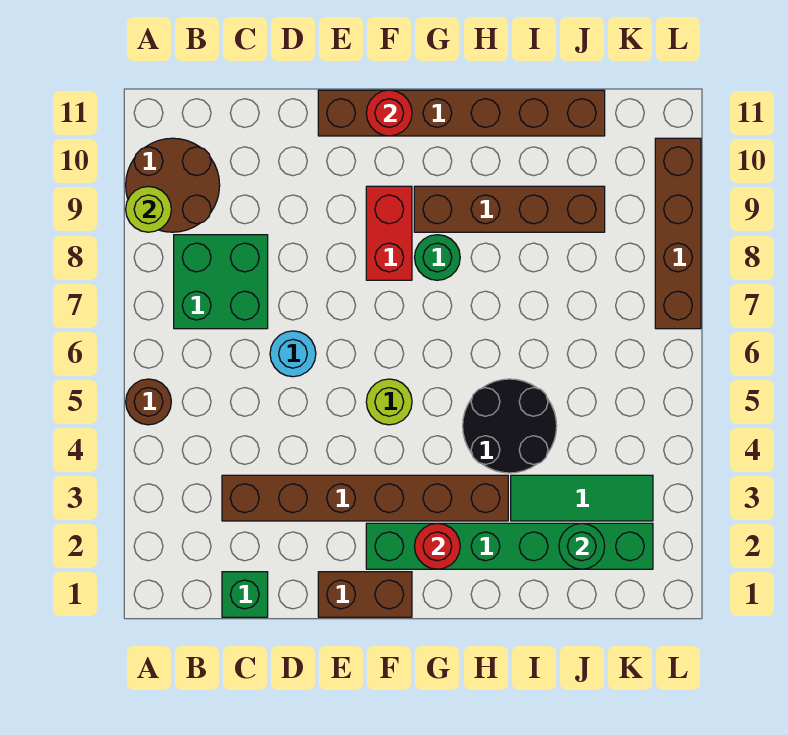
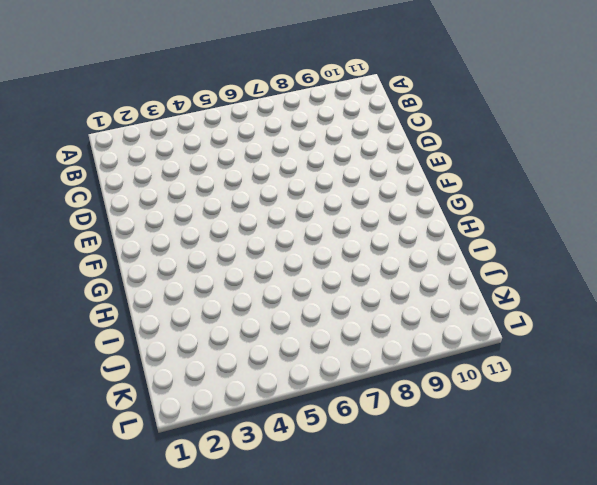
none -> brown round brick A5 level 1
none -> brown round brick A9:B10 level 1
none -> green brick B7:C8 level 1

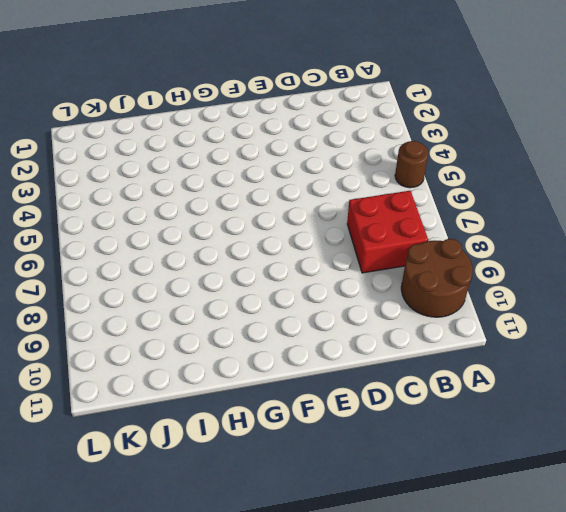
red brick B7:C8 level 1 -> green brick B7:C8 level 1
none -> green brick C1 level 1
none -> brown brick C3:H3 level 1
none -> cyan round brick D6 level 1

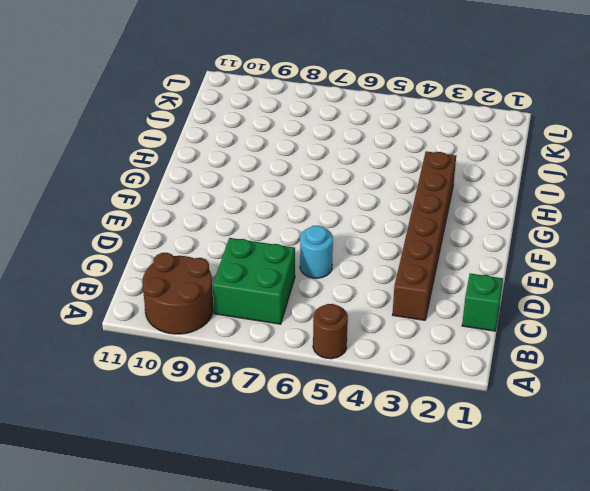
none -> brown brick E1:F1 level 1
none -> brown brick E11:J11 level 1
none -> green brick F2:K2 level 1

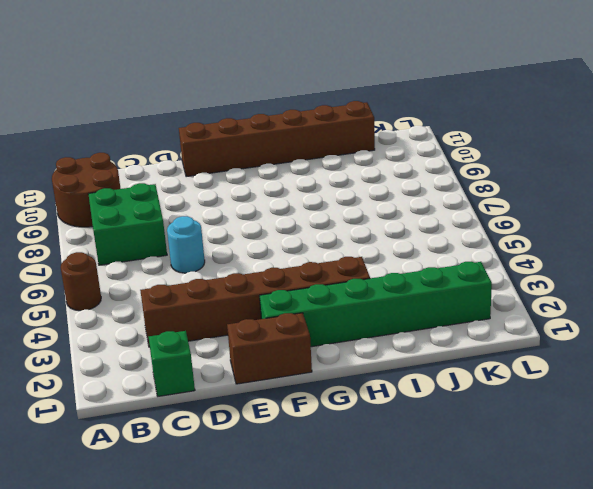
none -> lime round brick F5 level 1
none -> red brick F8:F9 level 1
none -> green round brick G8 level 1

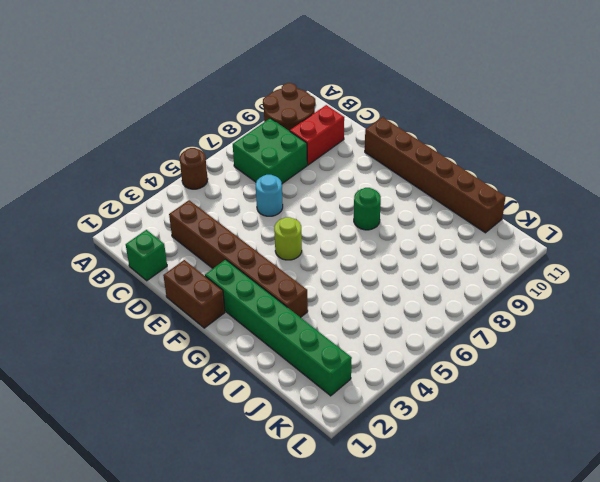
red brick C9:C10 level 1 -> red brick F8:F9 level 1
none -> brown brick G9:J9 level 1
none -> black round brick H4:I5 level 1
none -> green tile I3:K3 level 1

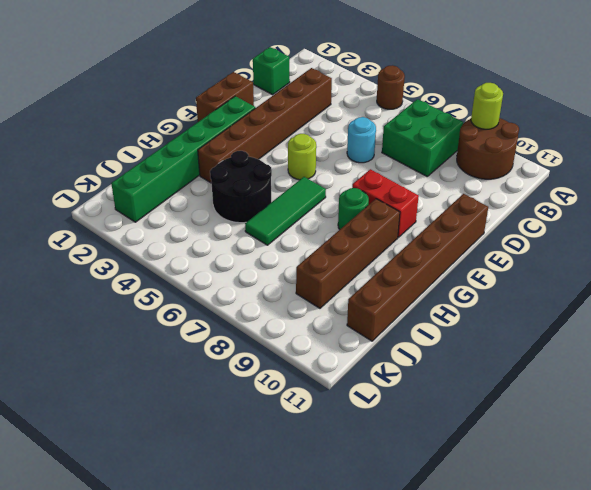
green tile G6:I6 level 1 -> green tile I3:K3 level 1
none -> brown brick L7:L10 level 1
none -> red round brick F11 level 2
none -> red round brick G2 level 2

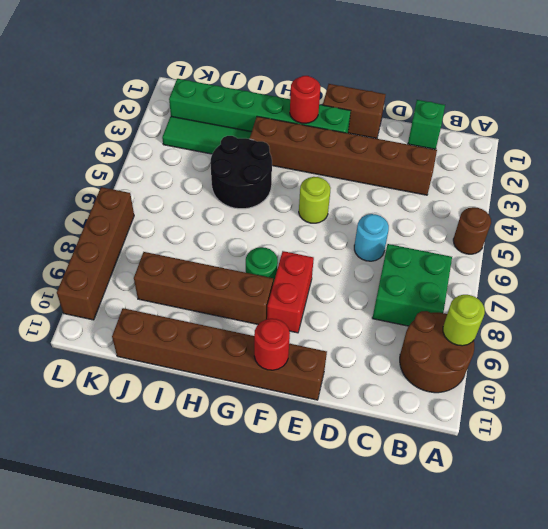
none -> green round brick J2 level 2

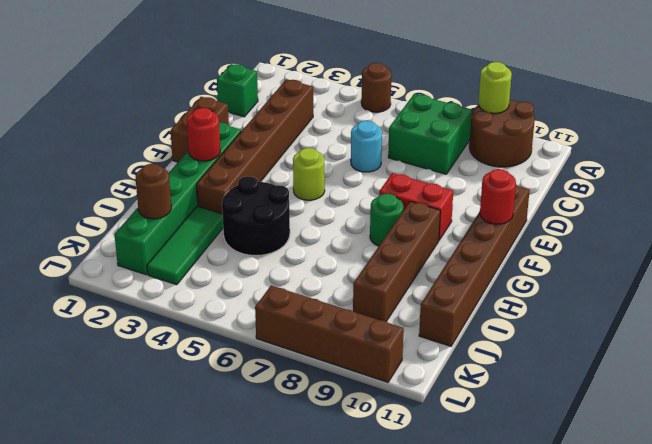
brown round brick J2 level 2 -> green round brick J2 level 2

